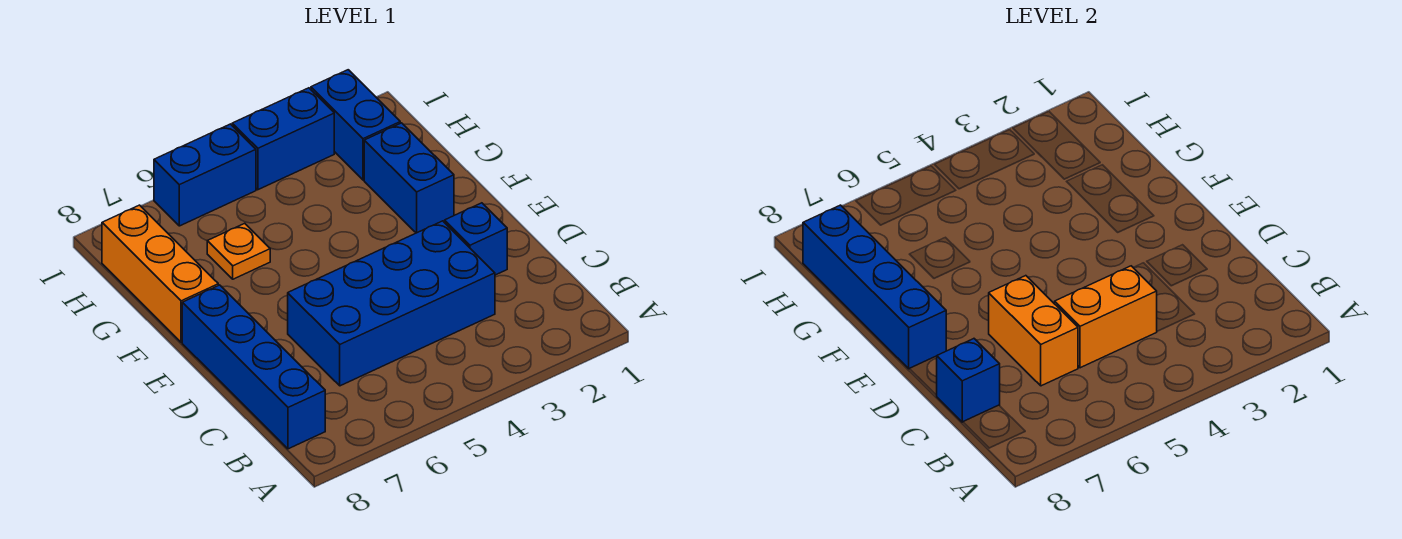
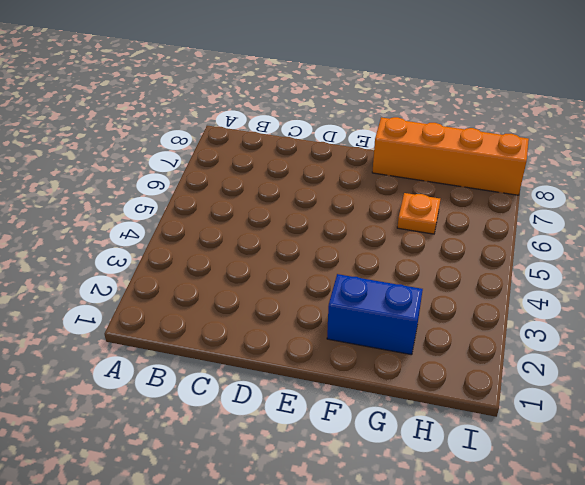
orange brick F8:I8 level 1 -> orange brick F8:H8 level 1
none -> blue brick B8:E8 level 1
none -> blue brick C3:D6 level 1
none -> blue brick D2 level 1

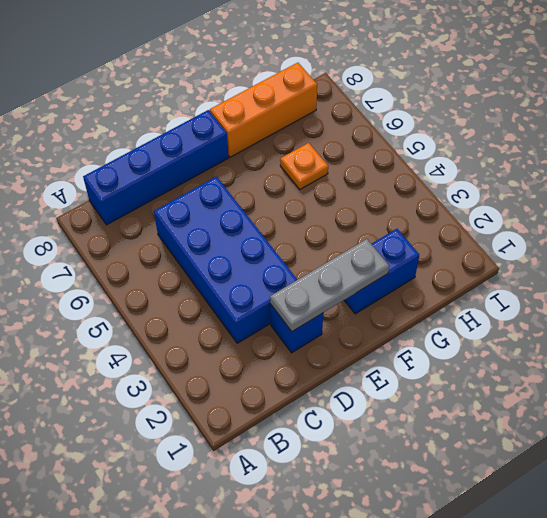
grey plate D2:F2 level 2 -> none
none -> blue brick H2:I2 level 1
none -> blue brick I3:I4 level 1
none -> blue brick I5:I6 level 1

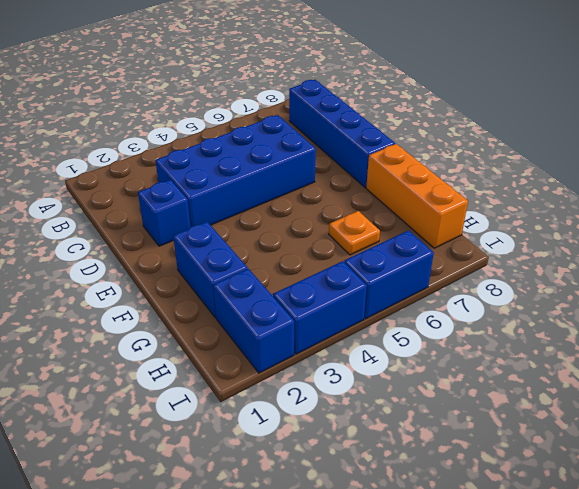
none -> orange brick C4:C5 level 2
none -> orange brick C6:D6 level 2
none -> blue brick C8 level 2

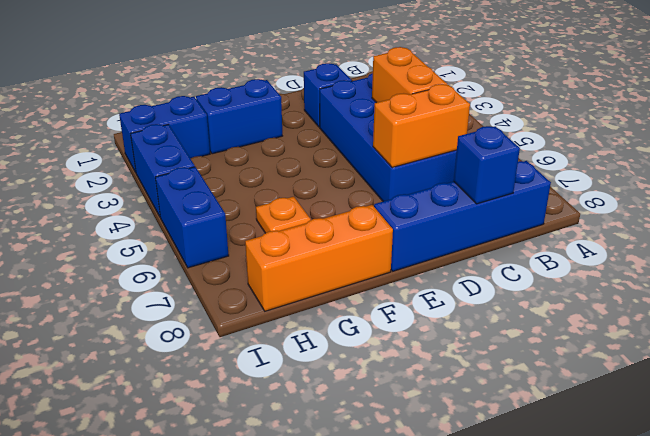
none -> blue brick E8:H8 level 2

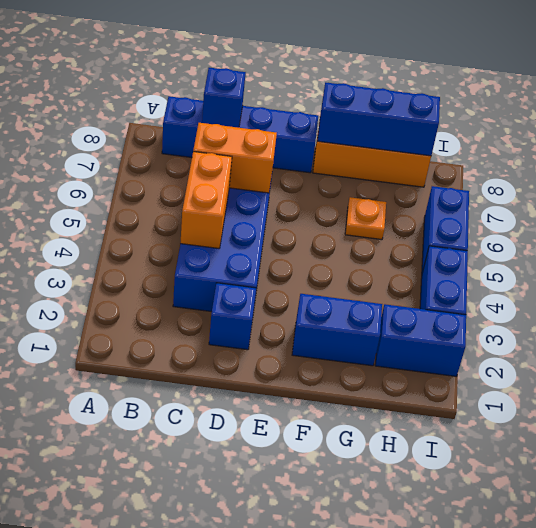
blue brick F8:H8 level 2 -> blue brick E8:H8 level 2

